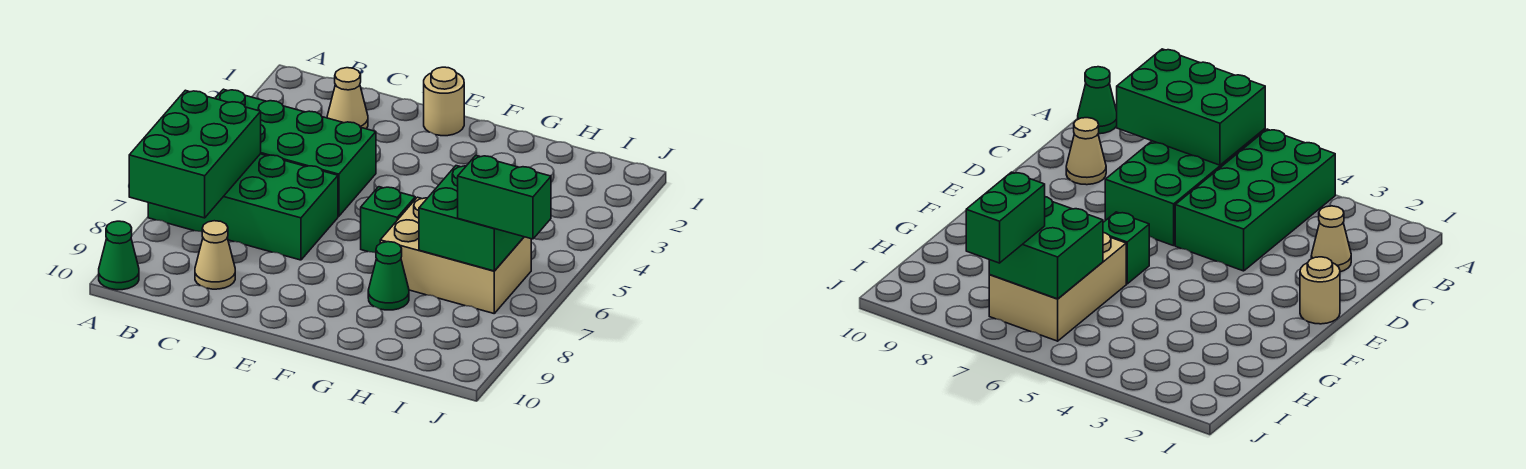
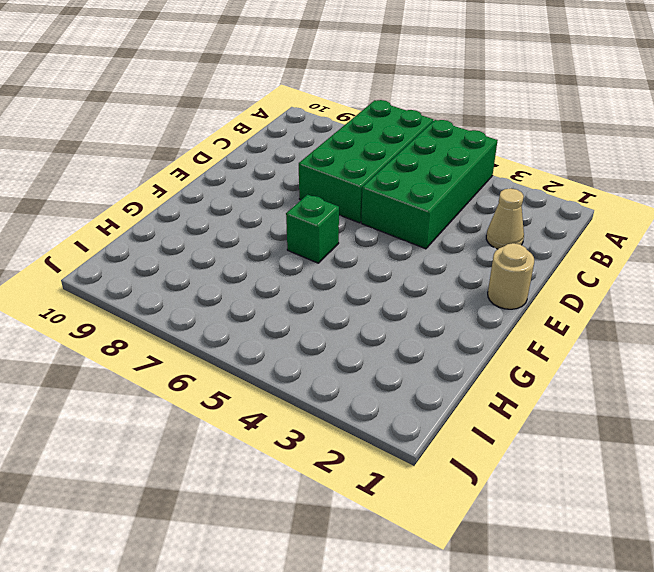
none -> green cone A10 level 1
none -> tan cone C9 level 1
none -> tan brick G6:I7 level 1

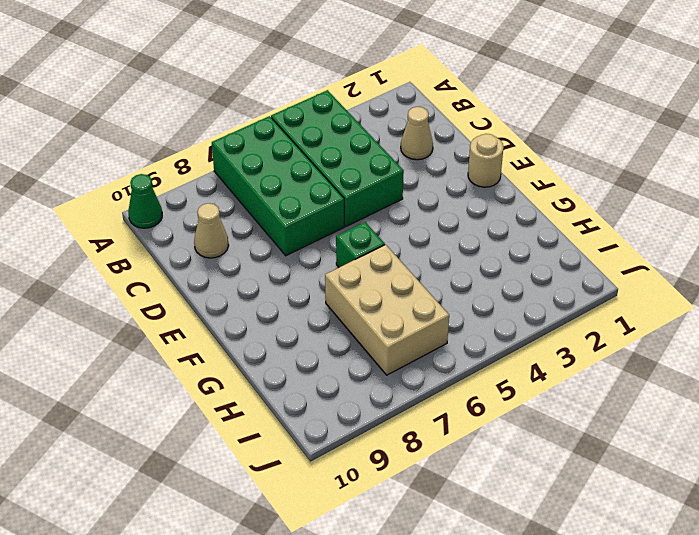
none -> green cone G8 level 1
none -> green brick A6:B8 level 2
none -> green brick H6:I7 level 2

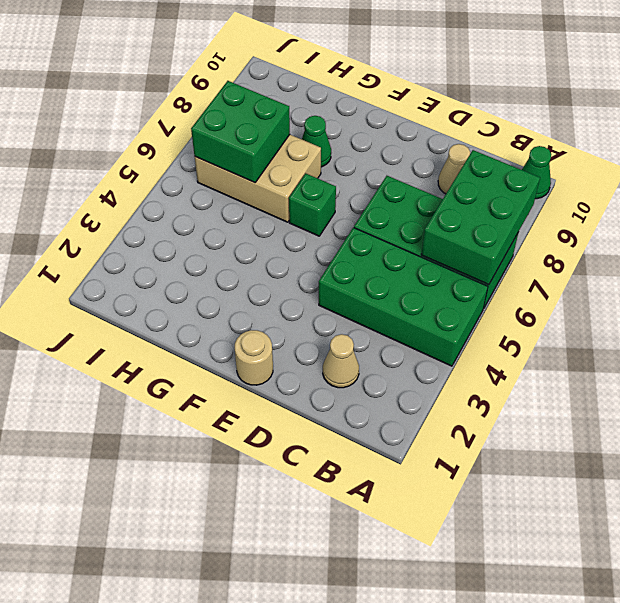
none -> green brick I7:J7 level 3

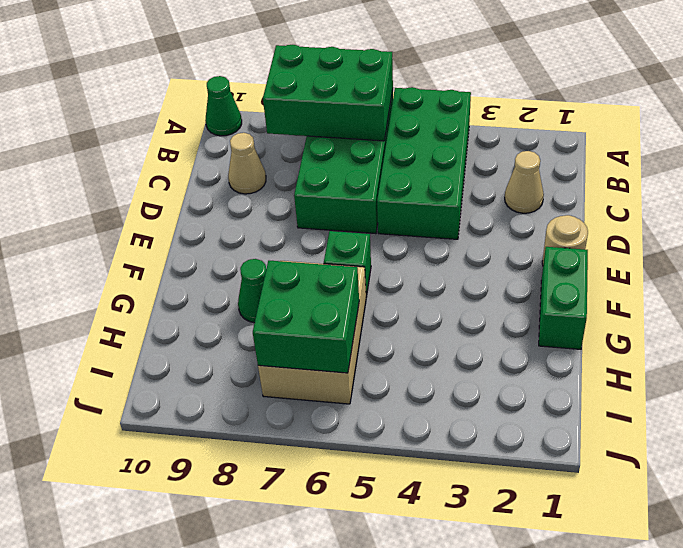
green brick F1:G1 level 1 -> green brick I7:J7 level 3

